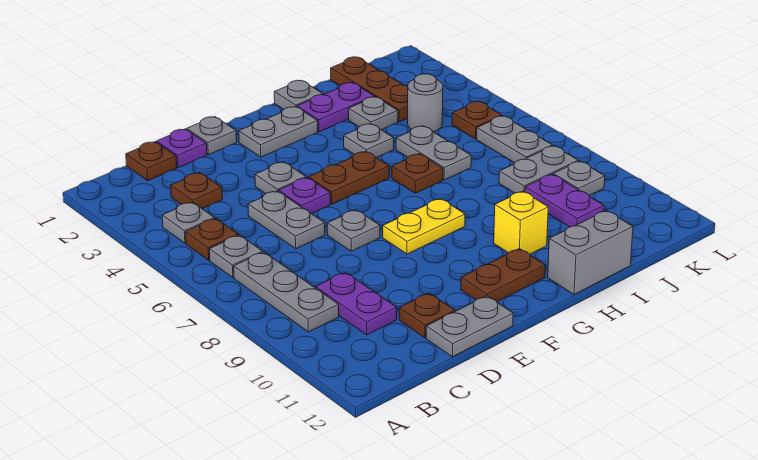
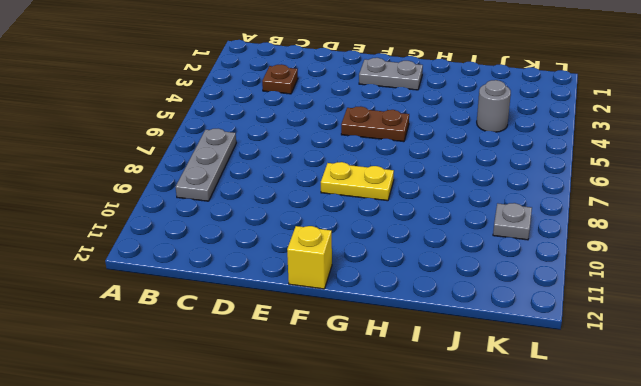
yellow brick F12 level 1 -> yellow brick H10 level 1
none -> grey plate B4 level 1
none -> brown plate B5 level 1
none -> grey plate B6 level 1
none -> brown plate C1 level 1

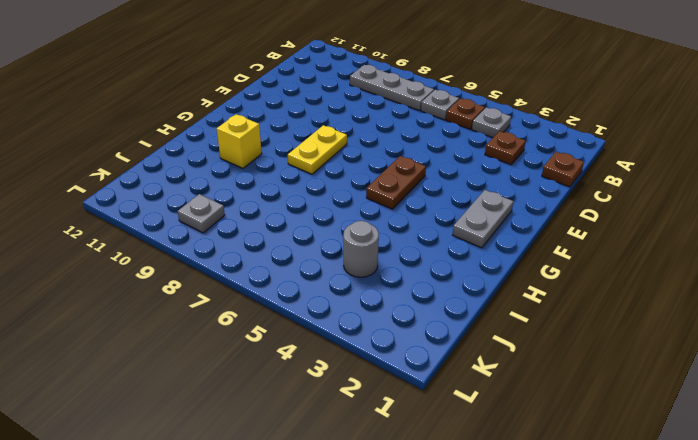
none -> purple plate C9:C10 level 1
none -> purple plate D1 level 1
none -> grey plate D5:D6 level 1
none -> brown plate D11 level 1

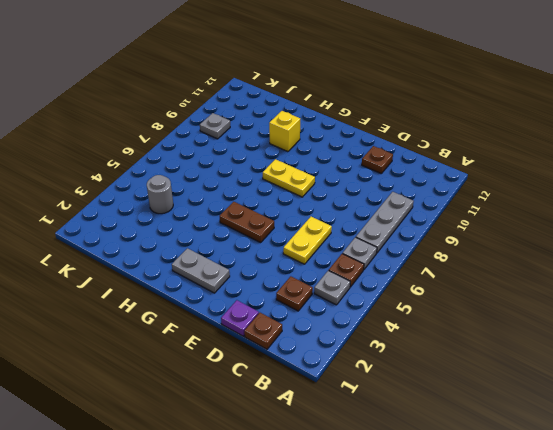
yellow plate D5:D6 level 1 -> grey plate D5:D6 level 1
none -> purple plate C9:C10 level 1
none -> grey plate D12:E12 level 1
none -> grey plate E1 level 1
none -> grey plate E4 level 1

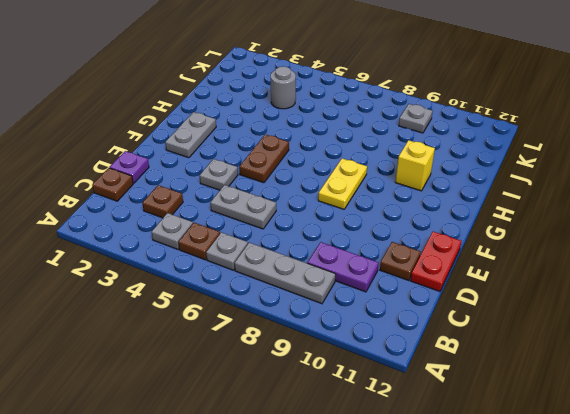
red plate D12:E12 level 1 -> grey plate D12:E12 level 1
none -> grey plate E1 level 1
none -> purple plate E5 level 1
none -> grey plate E7 level 1
none -> brown plate F11:G11 level 1

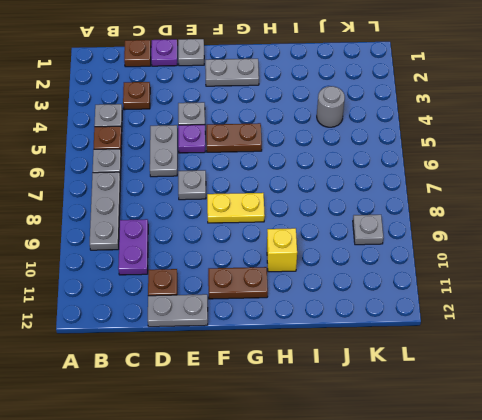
none -> grey plate H1 level 1
none -> purple plate H2:I2 level 1
none -> grey plate H4 level 1
none -> brown plate H6 level 1

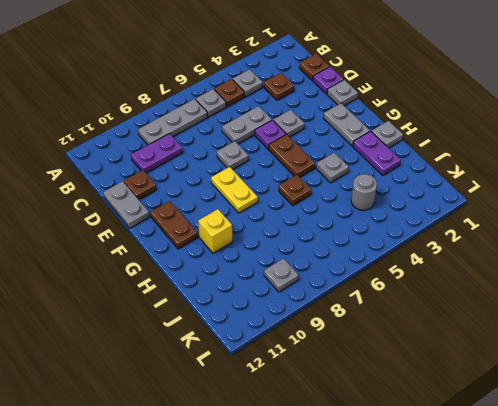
none -> grey brick H12:I12 level 1
none -> grey plate I3 level 1
none -> grey plate I5:I6 level 1
none -> brown plate J1:J3 level 1

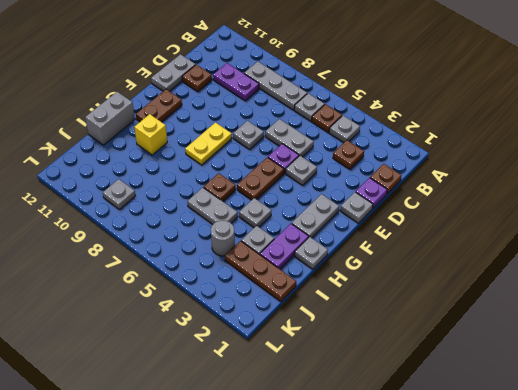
none -> grey plate J8:K8 level 1
none -> purple plate J9:J10 level 1
none -> brown plate K5 level 1
none -> grey plate K6:K7 level 1

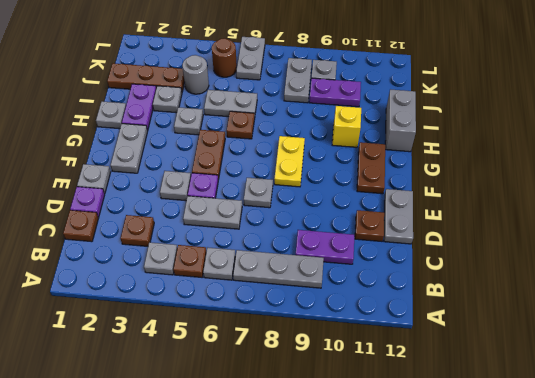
brown round brick K5 level 1 -> brown plate K5 level 1
grey plate K6:L6 level 1 -> grey plate K6:K7 level 1

